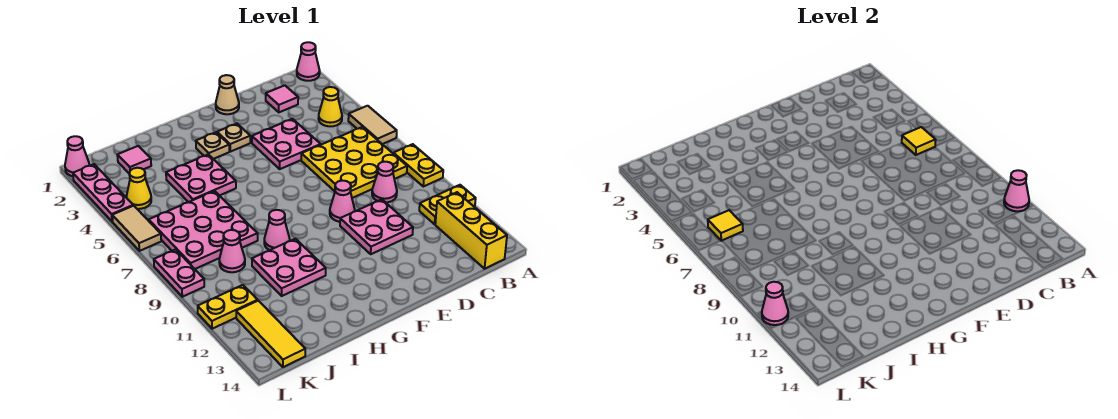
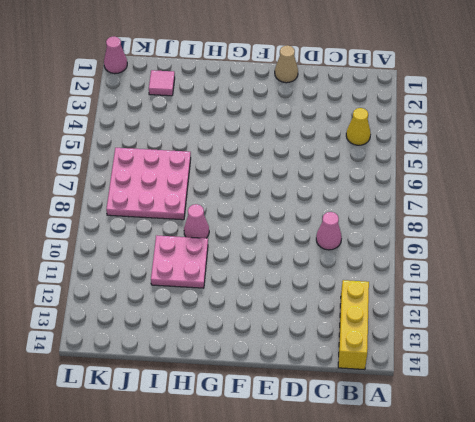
none -> pink cone A1 level 1
none -> tan tile A5:A6 level 1
none -> yellow plate A8:A9 level 1
none -> yellow plate A11:B11 level 1

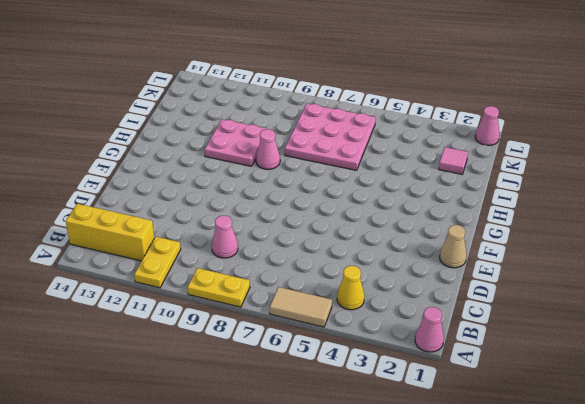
none -> yellow plate B6:D8 level 1
none -> pink tile C2 level 1
none -> pink plate D4:E5 level 1
none -> pink plate D10:E11 level 1

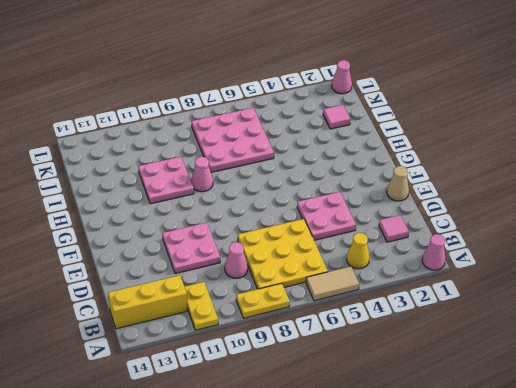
none -> pink cone E9 level 1
none -> tan plate F3 level 1
none -> tan plate G3 level 1
none -> pink plate H4:I5 level 1

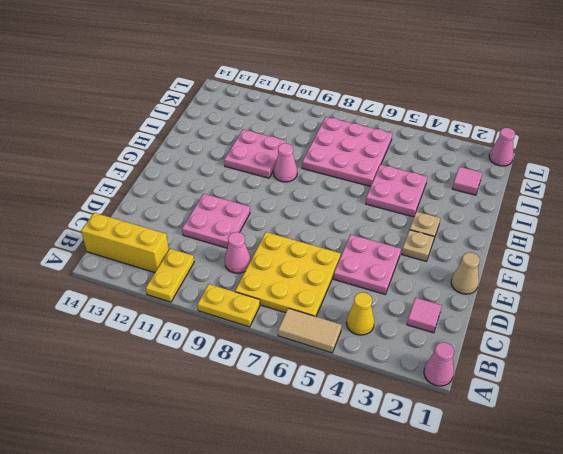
none -> pink cone E9 level 1
none -> pink cone J9 level 1
none -> yellow cone K4 level 1
none -> yellow plate K11:L11 level 1

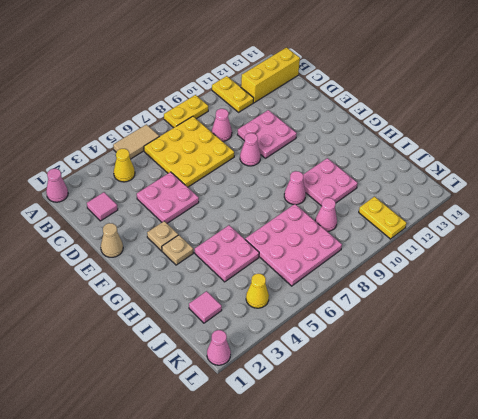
none -> yellow tile K12:K14 level 1
none -> pink plate L2:L4 level 1
none -> tan tile L5:L6 level 1
none -> pink plate L8:L9 level 1

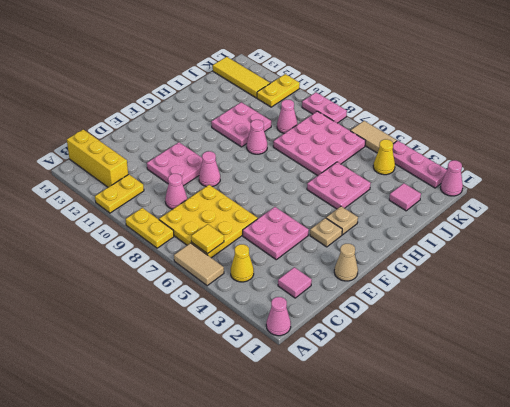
none -> pink cone A11 level 2
none -> yellow tile K6 level 2
none -> pink cone L11 level 2

